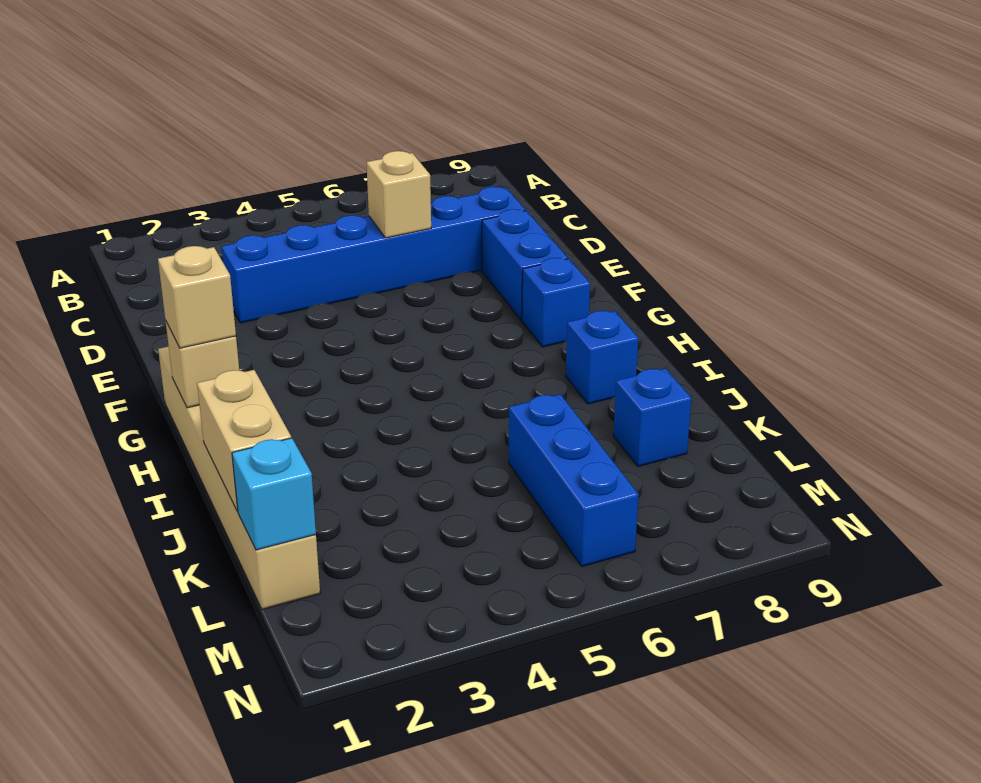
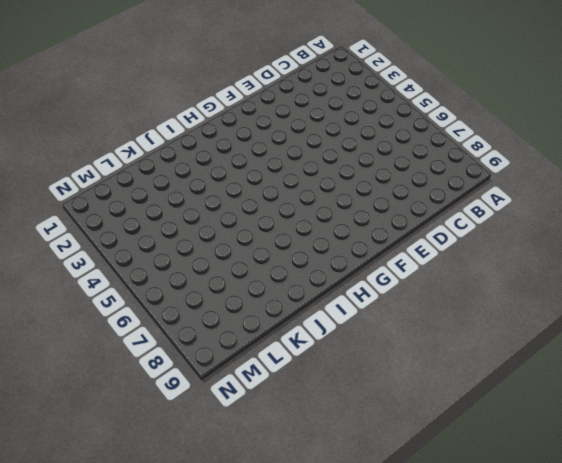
none -> blue brick D3:D8 level 1
none -> blue brick E8:F8 level 1
none -> tan brick G1:L1 level 1

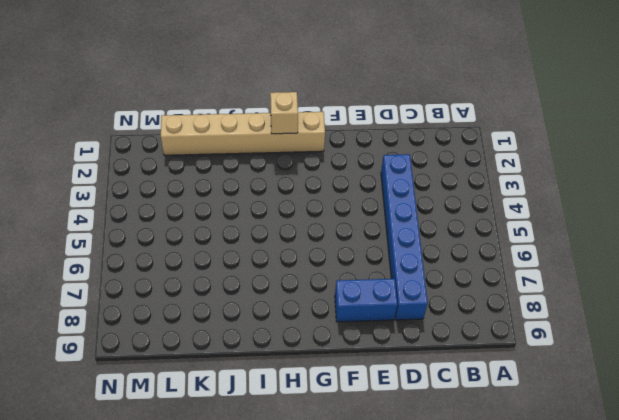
none -> blue brick G8 level 1
none -> blue brick I8 level 1
none -> blue brick K6:M6 level 1

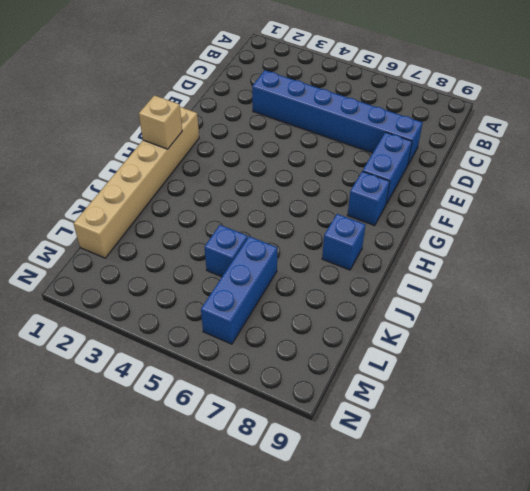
blue brick K5 level 1 -> blue brick K8 level 1
none -> tan brick D6 level 2
none -> tan brick J1:K1 level 2
none -> cyan brick L1 level 2

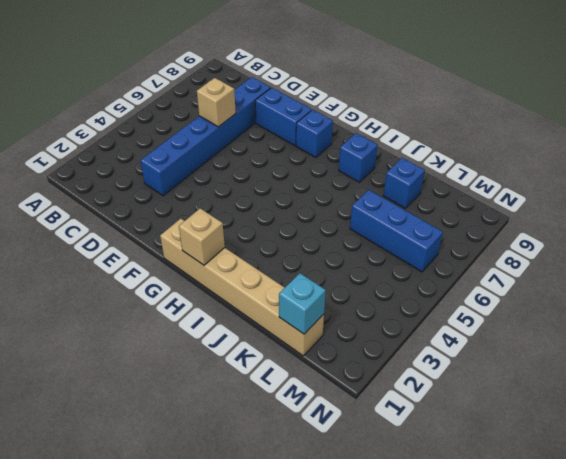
none -> tan brick J1:K1 level 2
none -> tan brick H1 level 3

